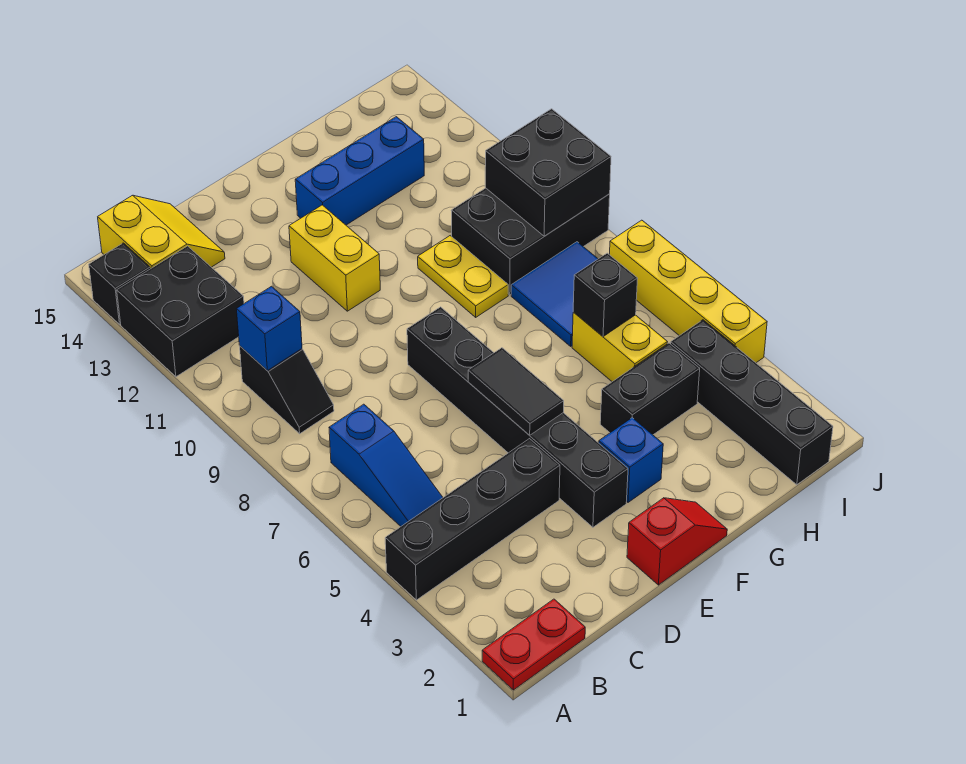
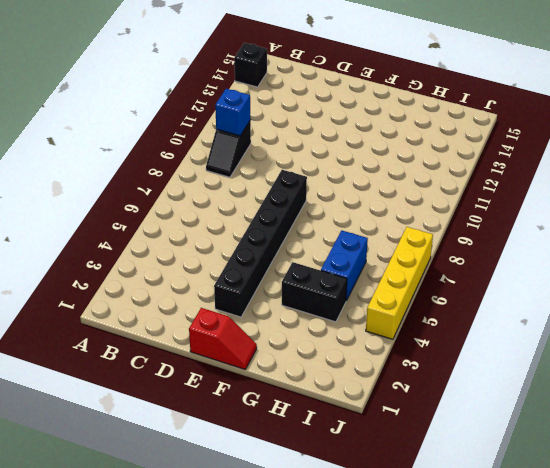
blue brick H5:H6 level 1 -> yellow brick H5:H6 level 1
none -> red plate A1:B1 level 1
none -> black brick A4:D4 level 1
none -> black brick A12:B13 level 1

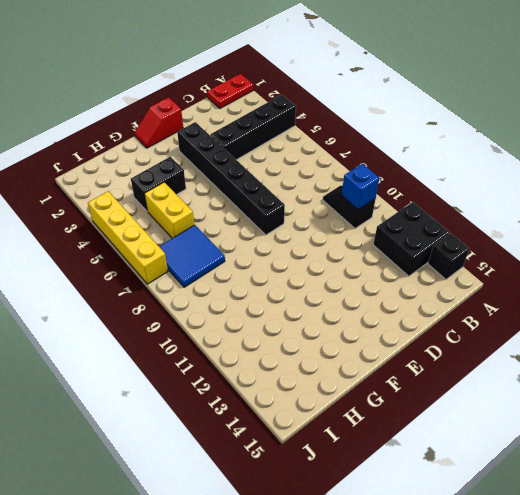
none -> blue slope B5:B7 level 1 top 7
none -> yellow slope B14:C15 level 1 top B
none -> yellow brick E11:E12 level 1

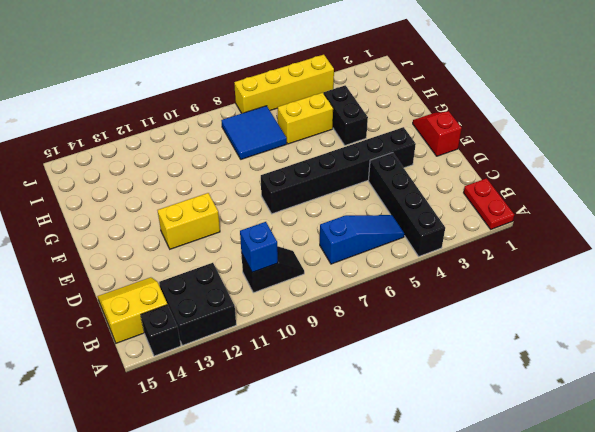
none -> blue brick F3 level 1
none -> blue brick F13:H13 level 1
none -> yellow plate G9:G10 level 1

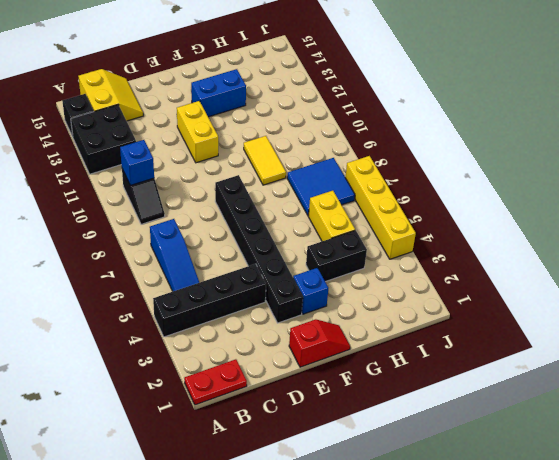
blue brick F13:G13 level 1 -> blue brick F13:H13 level 1
yellow tile G9:G10 level 1 -> yellow plate G9:G10 level 1
none -> black brick H9:J10 level 1
none -> black brick I1:I4 level 1
none -> black tile E5:E6 level 2

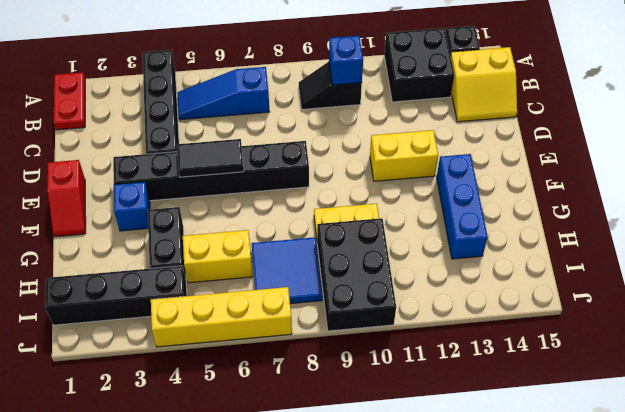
none -> black brick H6 level 2
none -> black brick I9:J10 level 2

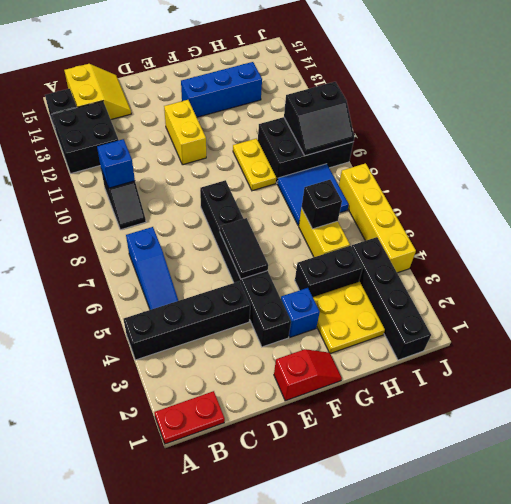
yellow plate G2:H3 level 1 -> none
black slope I9:J10 level 2 top 10 -> black brick I9:J10 level 2

